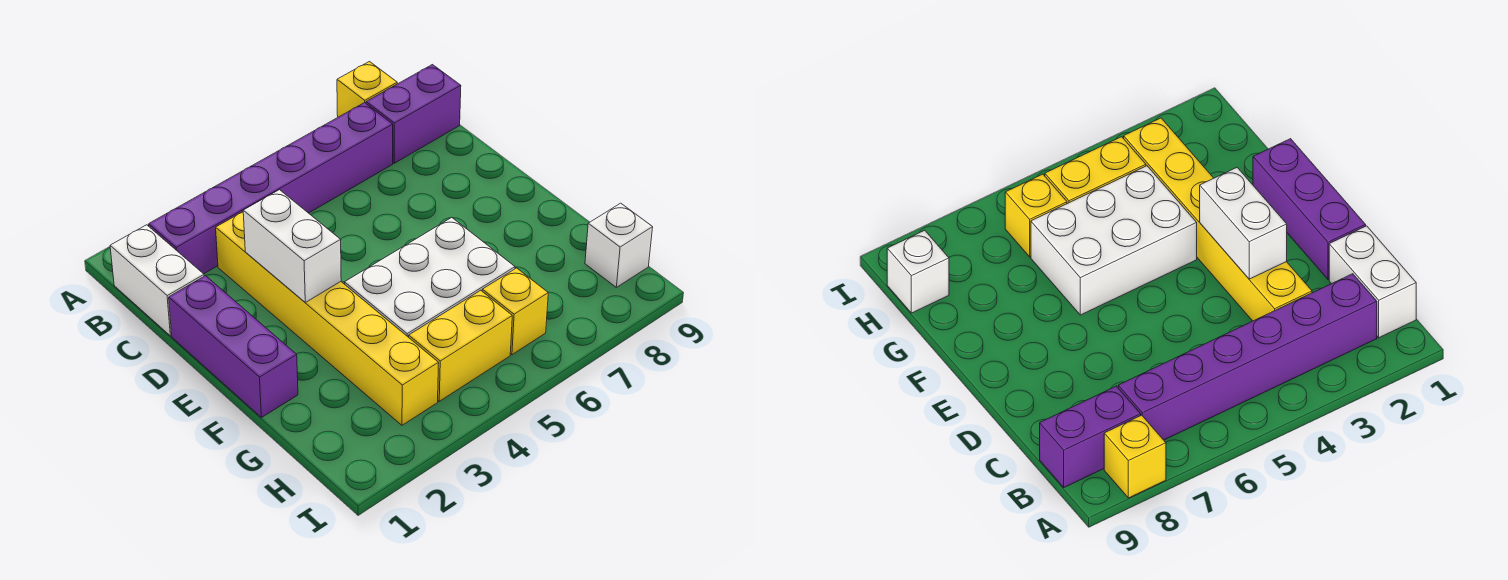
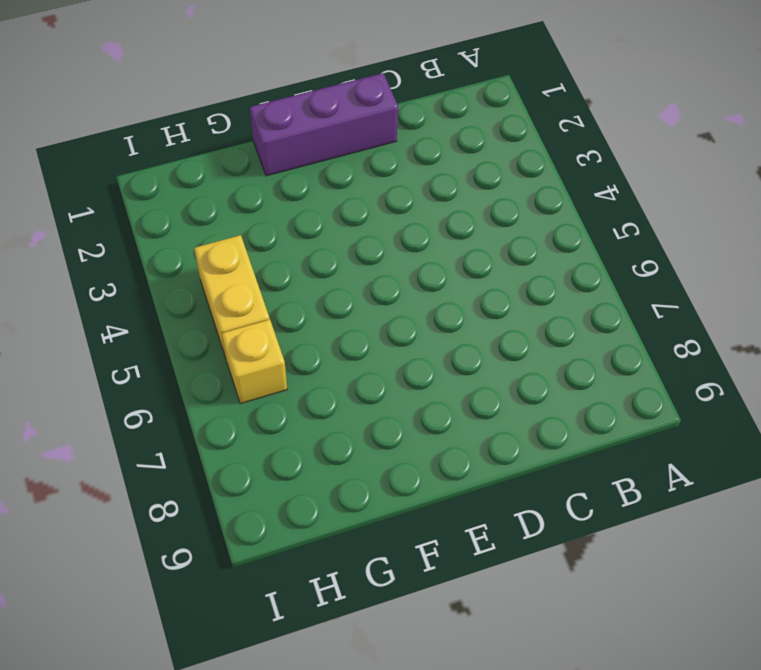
none -> yellow brick A8 level 1
none -> white brick B1:C1 level 1

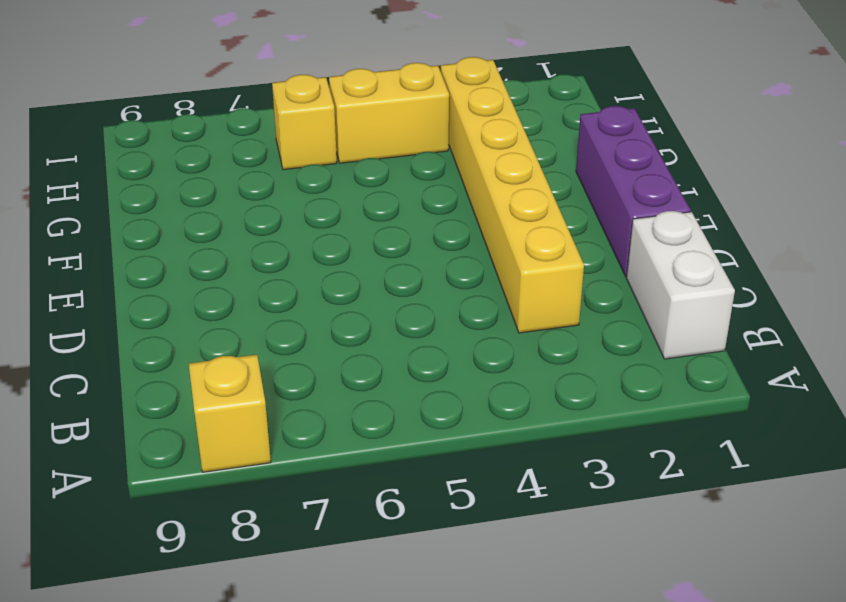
none -> purple brick B2:B7 level 1
none -> purple brick B8:B9 level 1

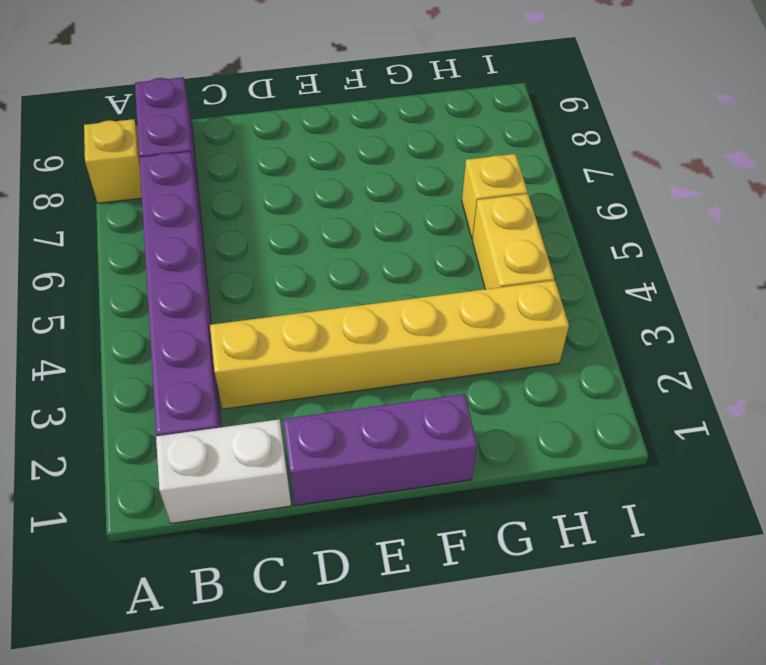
none -> white brick F4:G6 level 1
none -> white brick H9 level 1

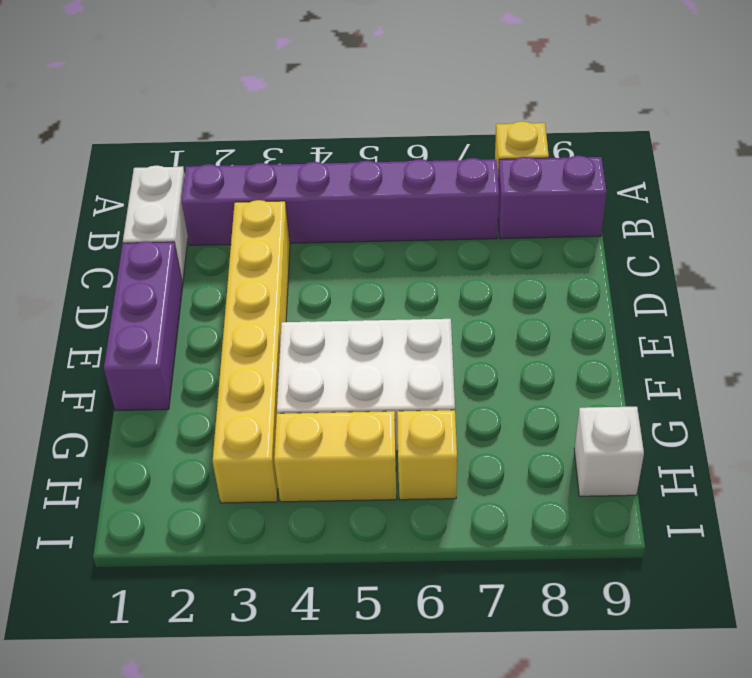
none -> white brick D3:E3 level 2

